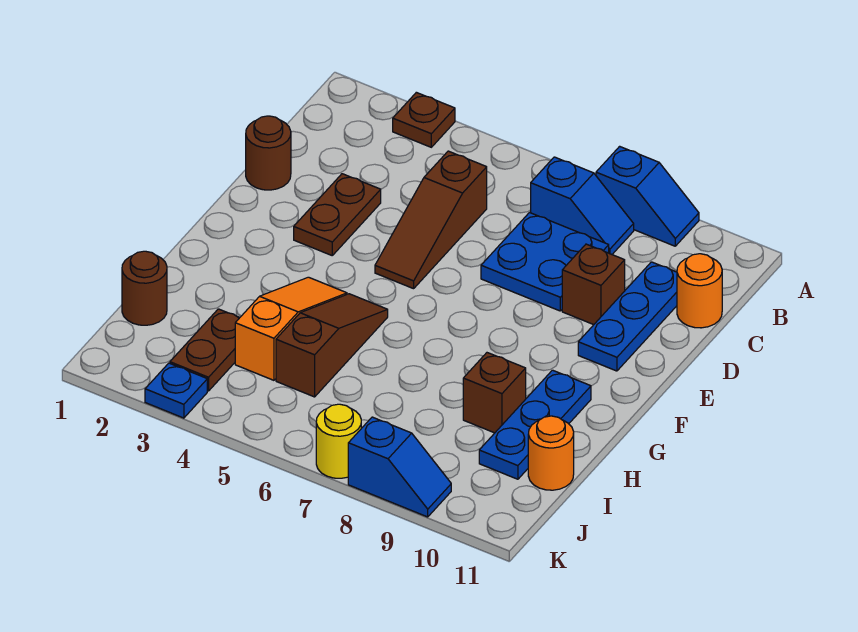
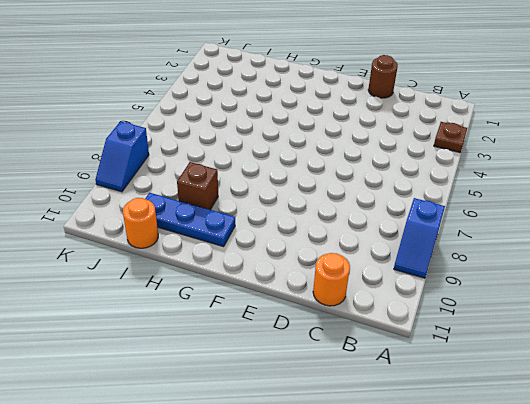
none -> blue slope B7:B8 level 1 top 7
none -> brown slope C5:E5 level 1 top C
none -> blue plate C7:D8 level 1

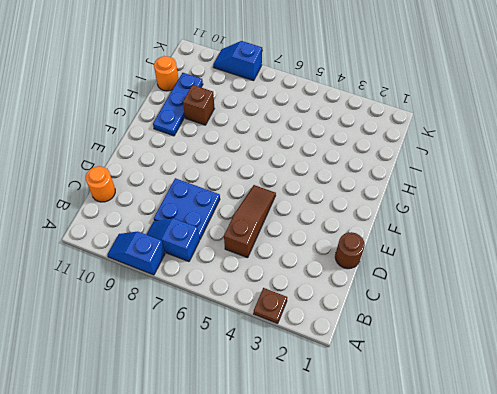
none -> blue plate C10:E10 level 1
none -> brown plate D3:E3 level 1
none -> brown brick D9 level 1

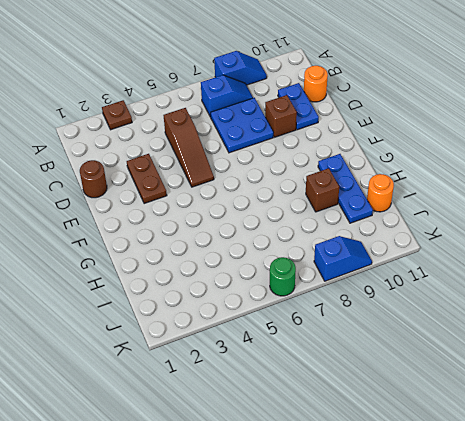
blue plate C10:D10 level 1 -> blue plate C10:E10 level 1
green round brick K6 level 1 -> none
none -> orange slope G4:I4 level 1 top I
none -> brown slope G5:I5 level 1 top I
none -> brown round brick I1 level 1

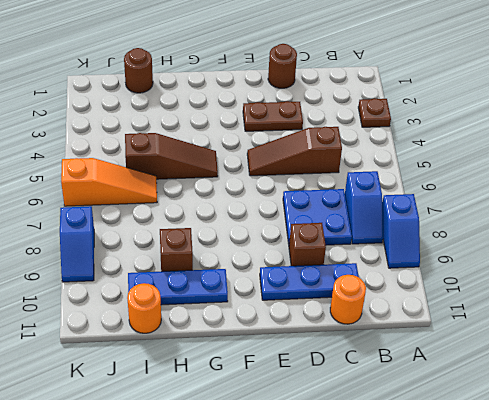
orange slope I6:K6 level 1 top K -> orange slope G4:I4 level 1 top I
none -> brown plate I3:J3 level 1
none -> blue plate K3 level 1
none -> yellow round brick K7 level 1

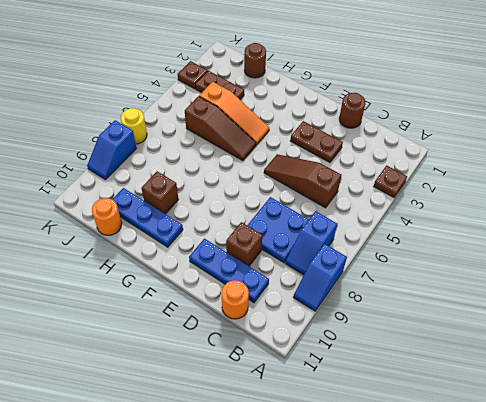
brown plate K3 level 1 -> blue plate K3 level 1

